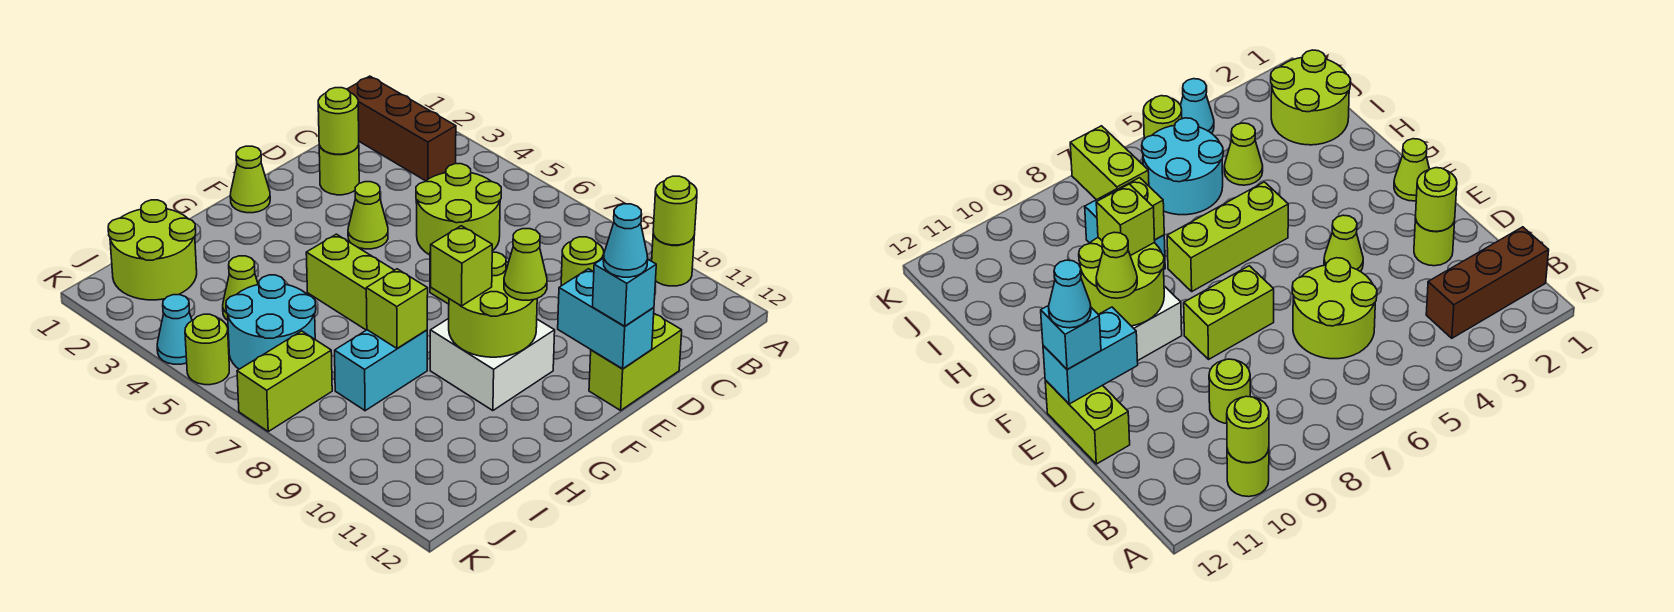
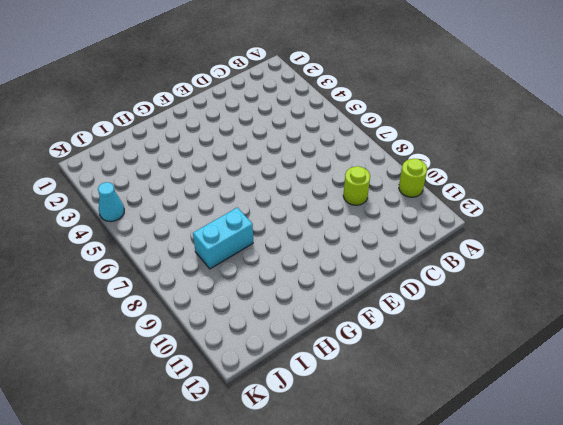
none -> brown brick B1:B3 level 1
none -> lime round brick C5:D6 level 1
none -> lime round brick D2 level 1

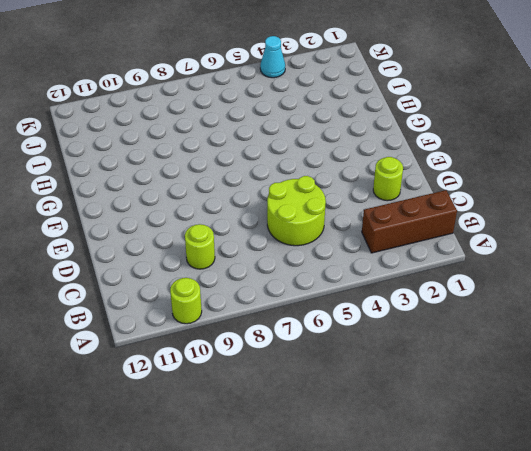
none -> lime brick D12:E12 level 1
none -> lime cone E4 level 1
none -> lime brick E7:E8 level 1

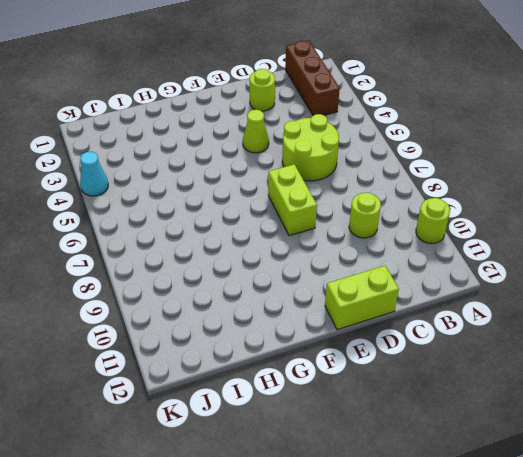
none -> lime cone F1 level 1
none -> white brick F9:G10 level 1
none -> lime brick G5:G7 level 1

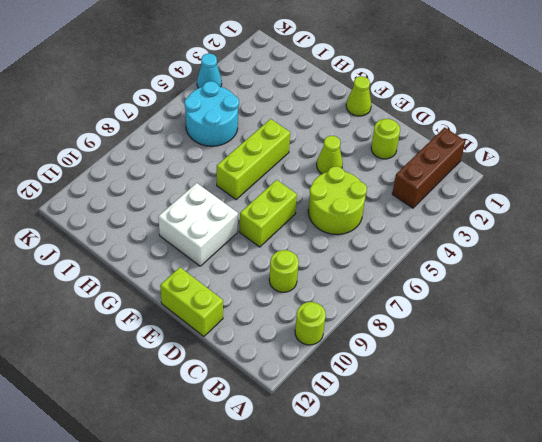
none -> cyan brick H8:I8 level 1
none -> lime round brick I1:J2 level 1
none -> lime cone I4 level 1

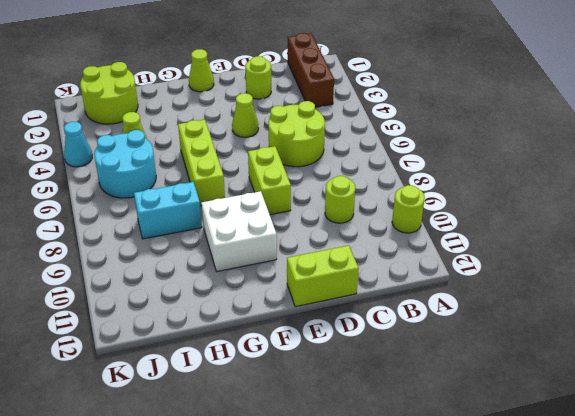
none -> lime brick J7:K7 level 1
none -> lime round brick K5 level 1
none -> lime round brick A10 level 2

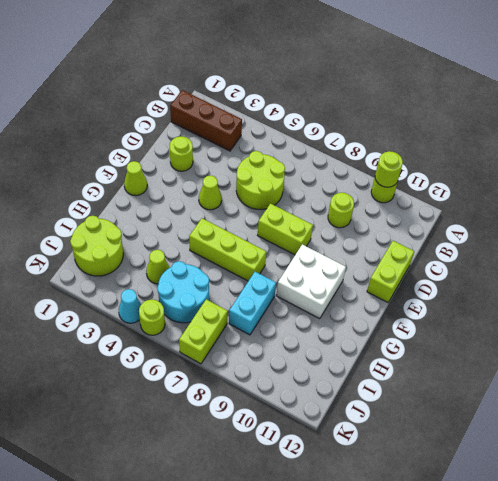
none -> lime round brick D2 level 2
none -> cyan brick E11:E12 level 2
none -> lime round brick F9:G10 level 2

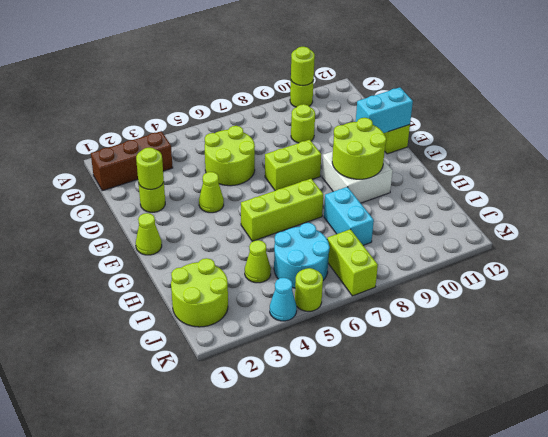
none -> lime brick H8 level 2
none -> cyan brick E12 level 3
none -> lime cone F10 level 3

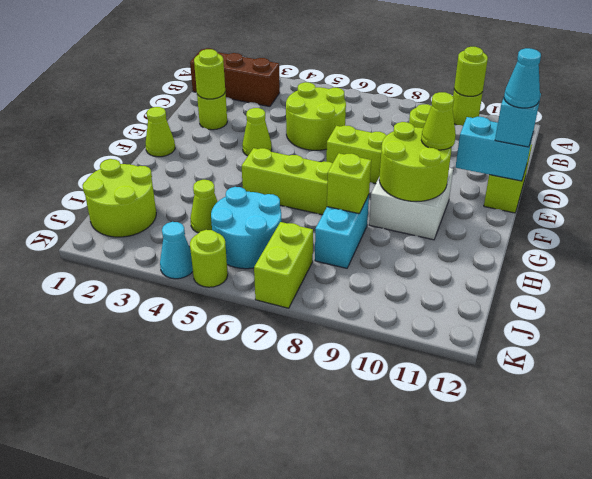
none -> lime brick G9 level 3

